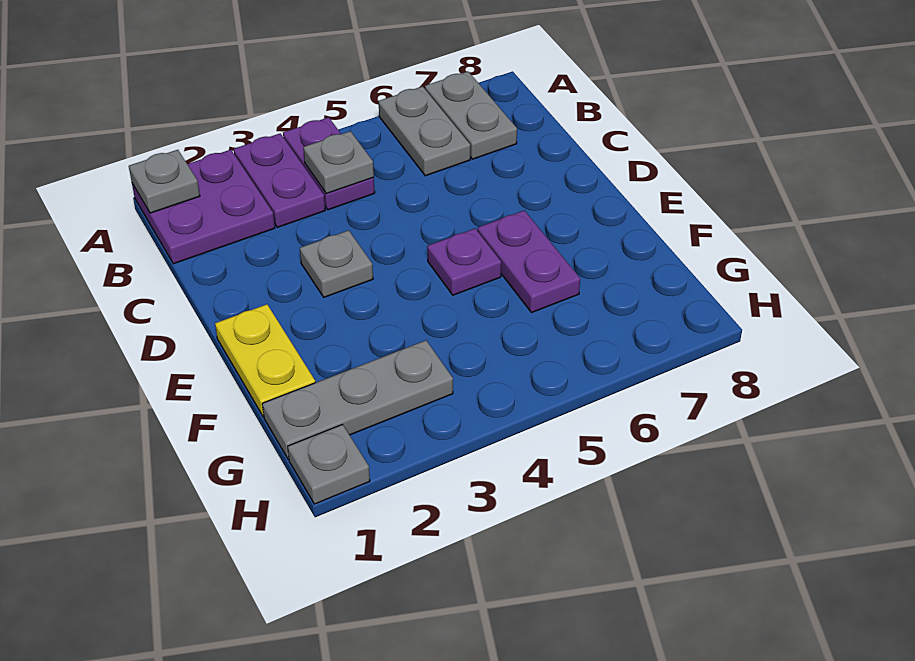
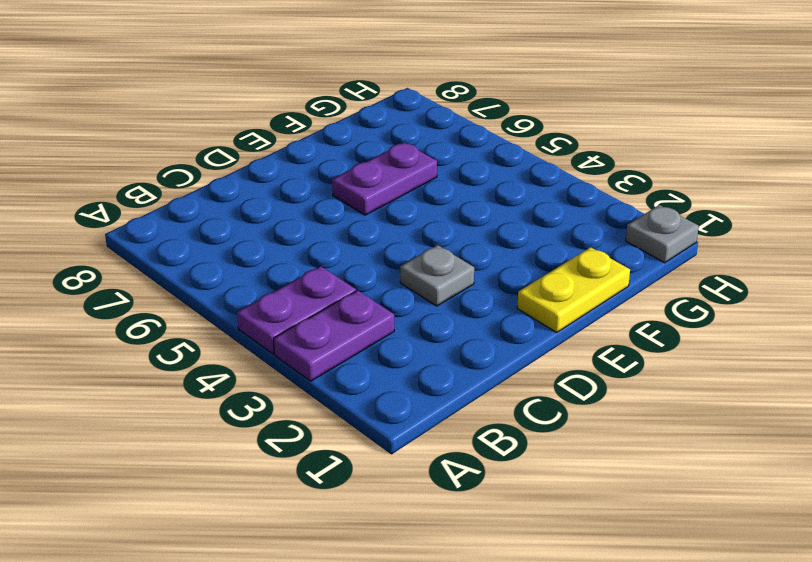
none -> purple plate A1:B2 level 1
none -> grey plate A6:B6 level 1
none -> grey plate A7:B7 level 1

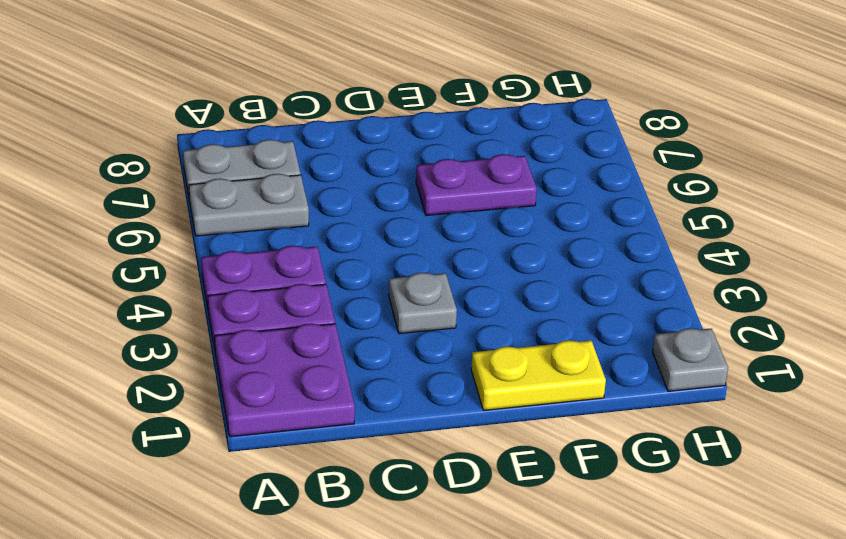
none -> purple plate E5 level 1
none -> grey plate G1:G3 level 1
none -> grey plate A1 level 2

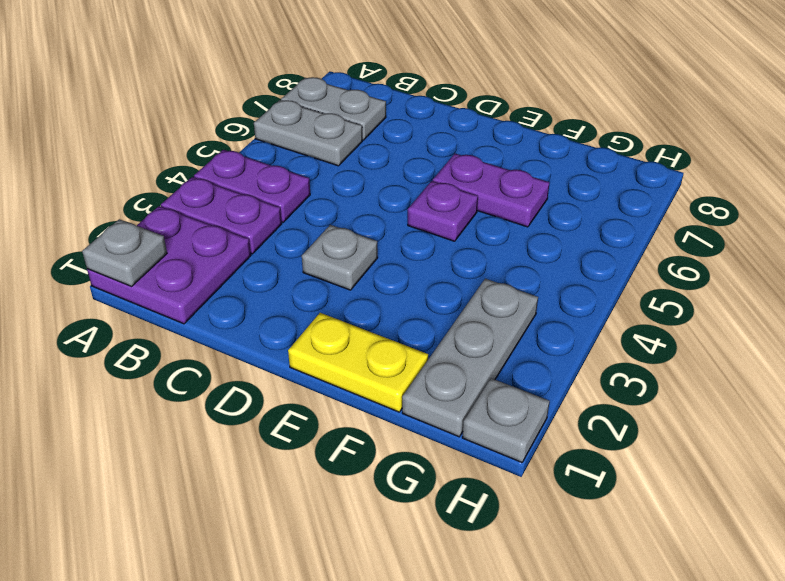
none -> grey plate B4 level 2

